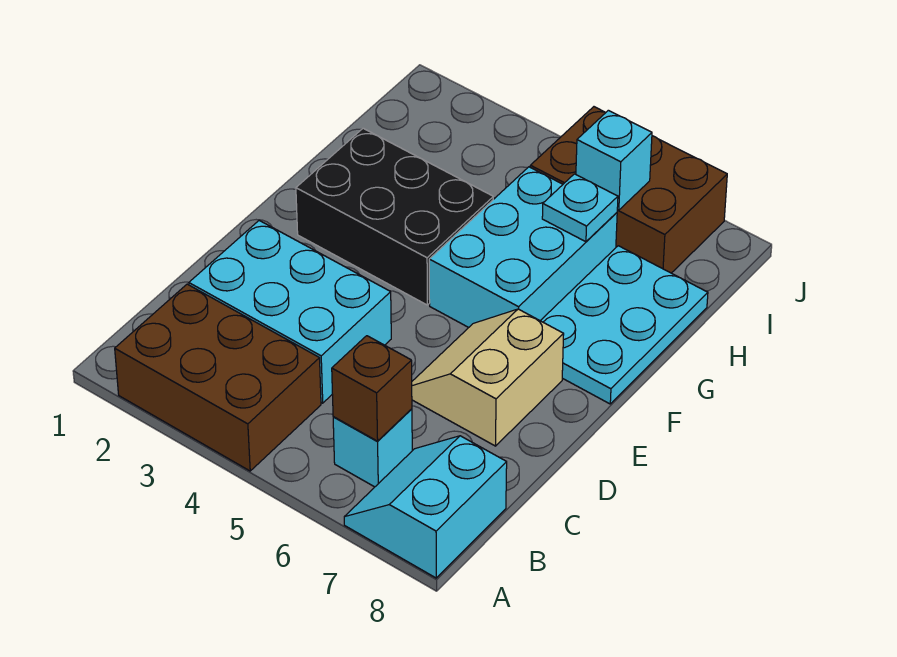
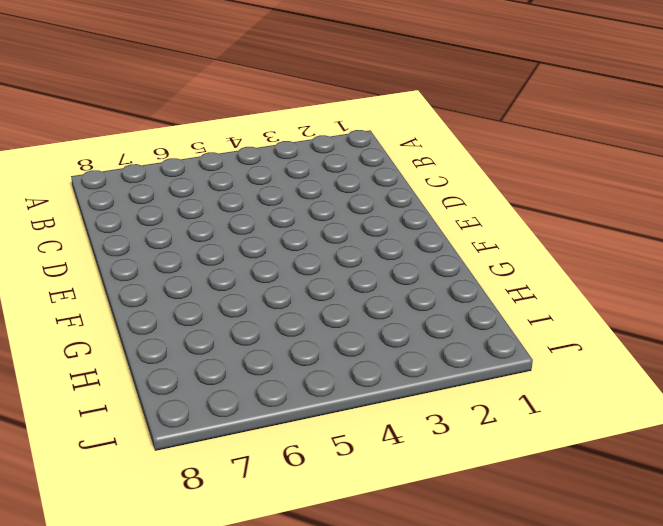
none -> brown brick A2:B4 level 1
none -> cyan slope A7:B8 level 1 top 8
none -> cyan brick B6 level 1

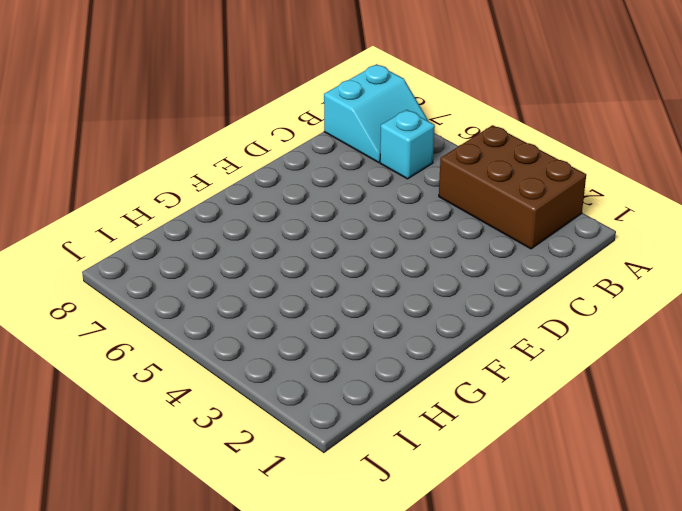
none -> cyan brick C2:D4 level 1
none -> tan slope D6:E7 level 1 top 7
none -> black brick F2:G4 level 1

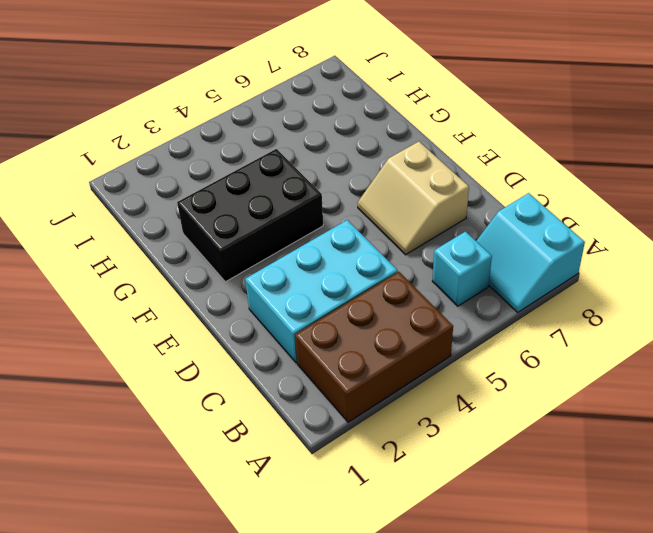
none -> cyan brick F5:H6 level 1
none -> cyan plate F7:H8 level 1
none -> brown brick I5:J7 level 1

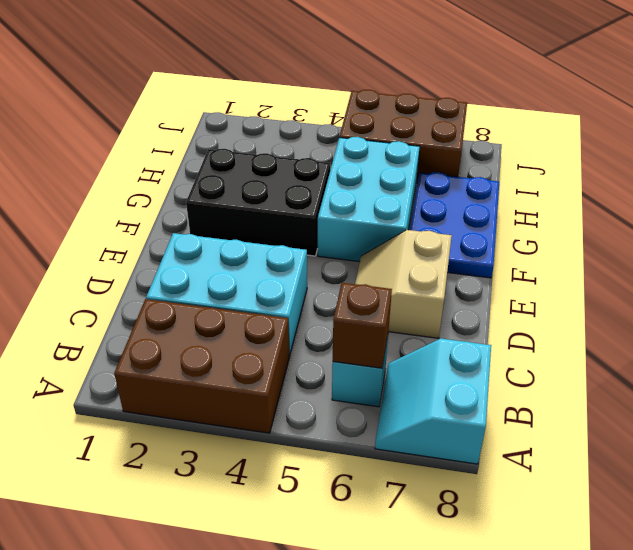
blue plate F7:H8 level 1 -> cyan plate F7:H8 level 1
none -> cyan plate H6 level 2
none -> cyan brick I6 level 2

